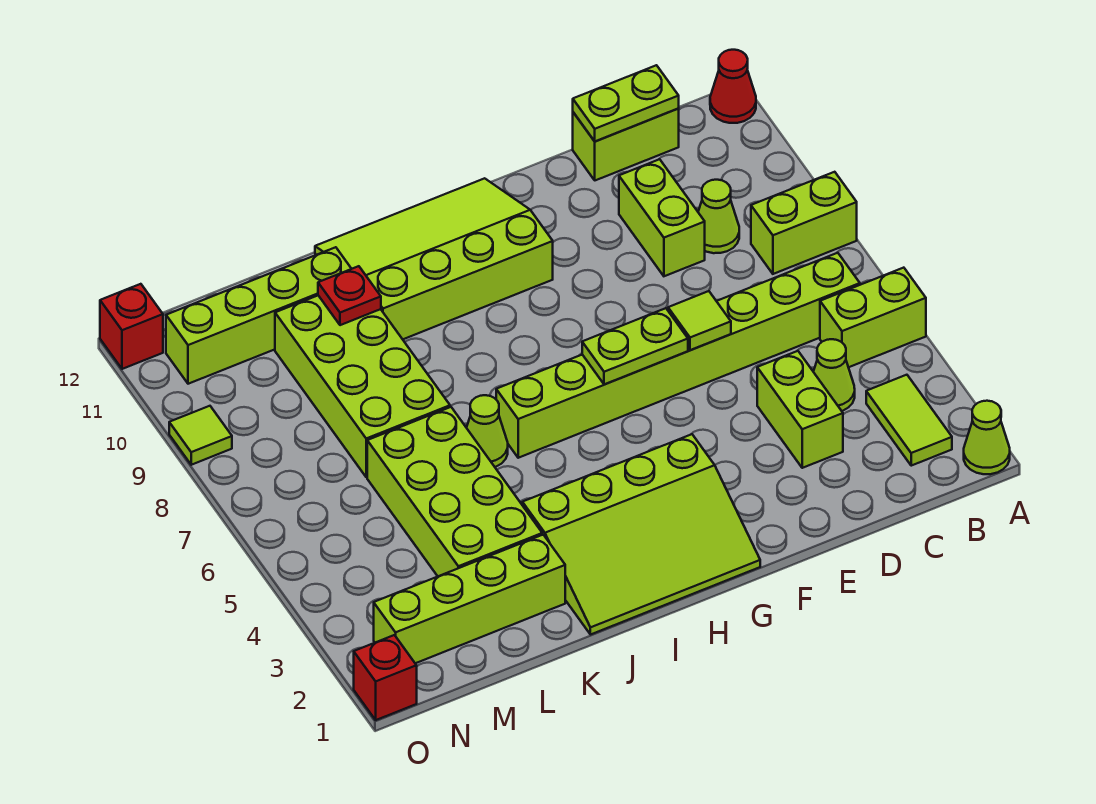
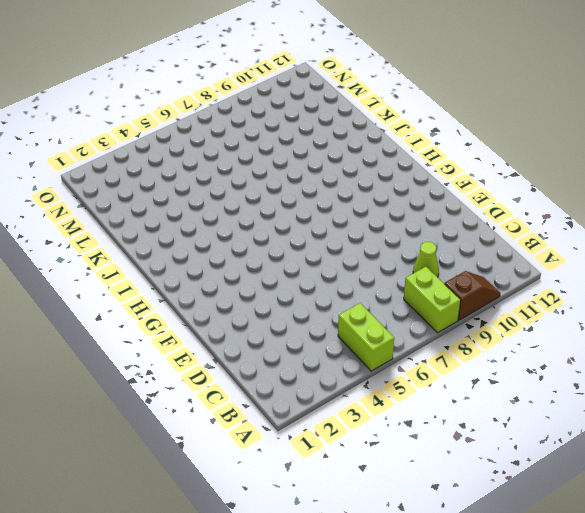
brown slope A9:A10 level 1 top 9 -> none
none -> lime cone A1 level 1
none -> red cone A12 level 1
none -> lime tile B2:B3 level 1

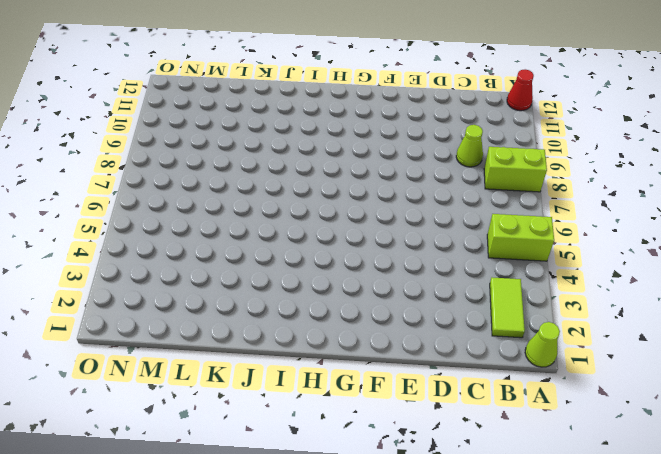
none -> lime brick B6:I6 level 1
none -> lime cone C4 level 1
none -> lime brick C12:D12 level 1

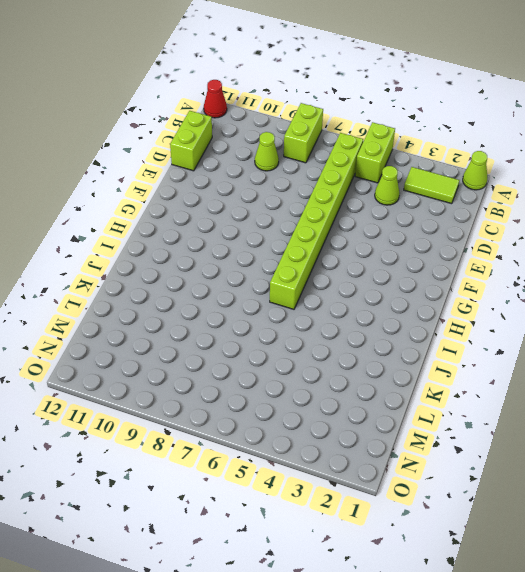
none -> lime brick D3:D4 level 1
none -> lime brick D9:D10 level 1
none -> lime slope G1:J3 level 1 top 3

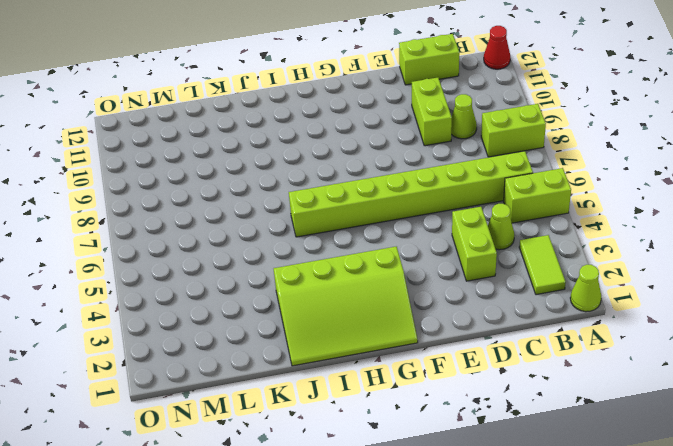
none -> lime slope G10:J12 level 1 top 10
none -> lime cone J6 level 1
none -> lime brick K2:N2 level 1

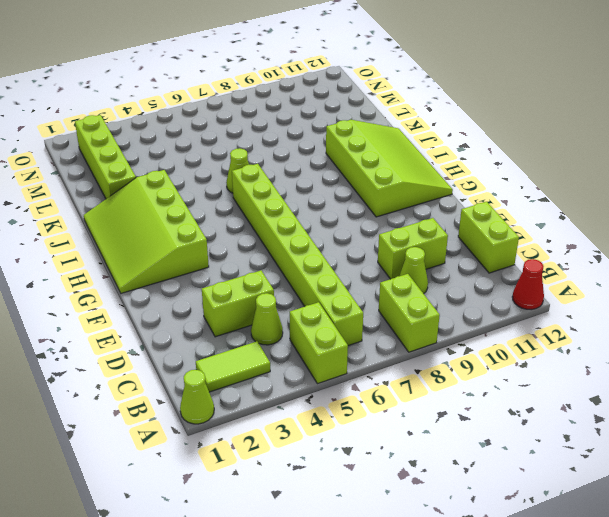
none -> lime brick K3:L6 level 1
none -> lime brick K7:L10 level 1
none -> lime brick K11:N11 level 1

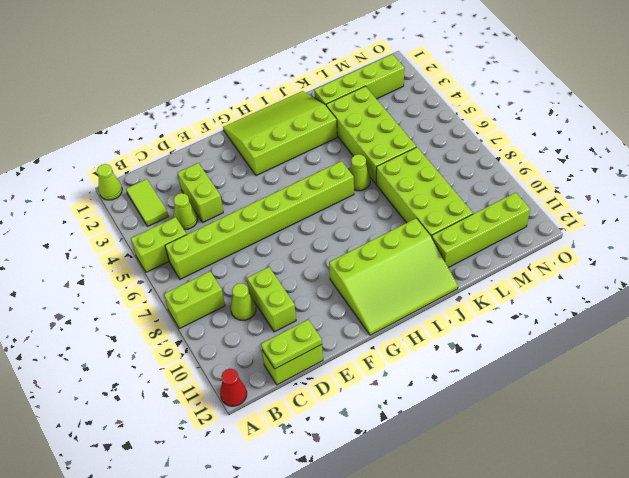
none -> red brick O1 level 1
none -> lime tile O9 level 1
none -> red brick O12 level 1

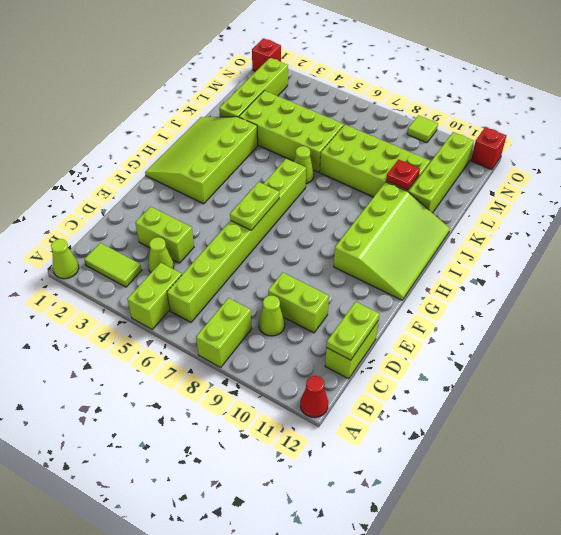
none -> lime tile E6 level 2

